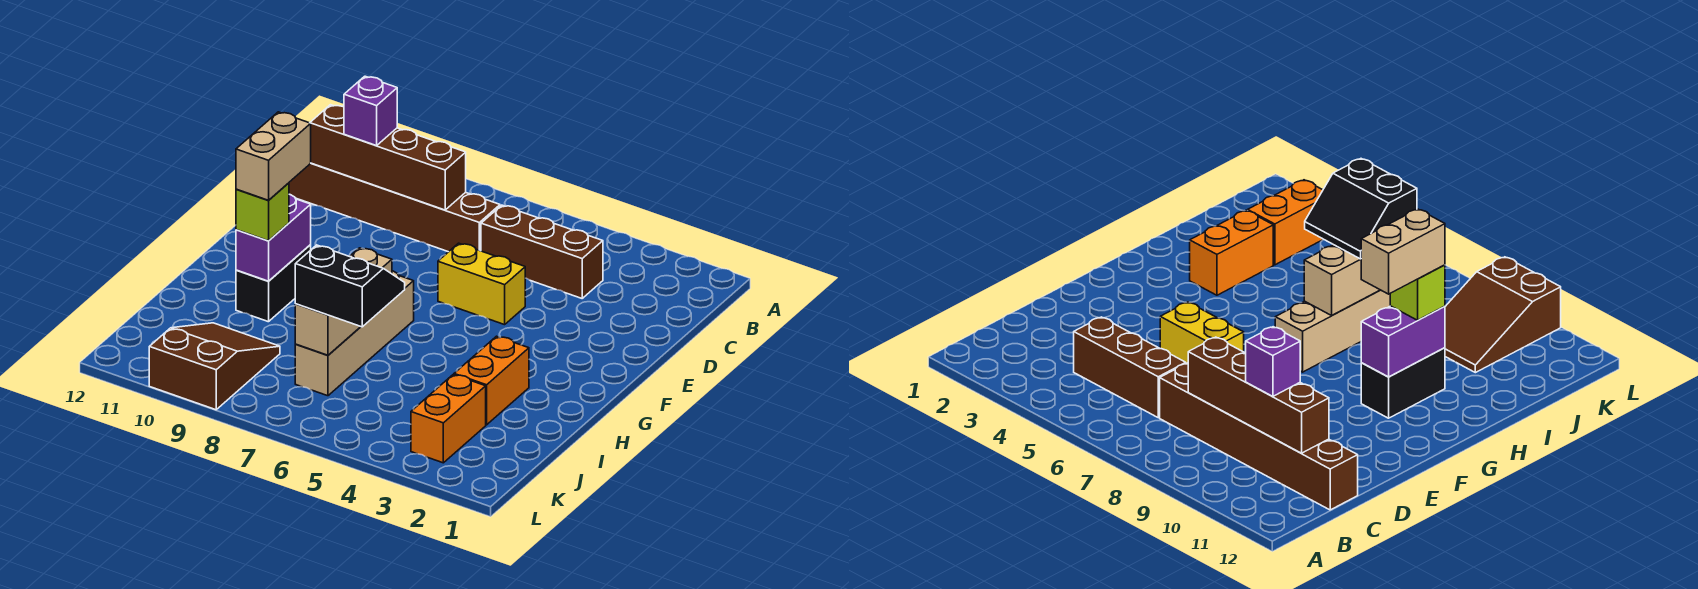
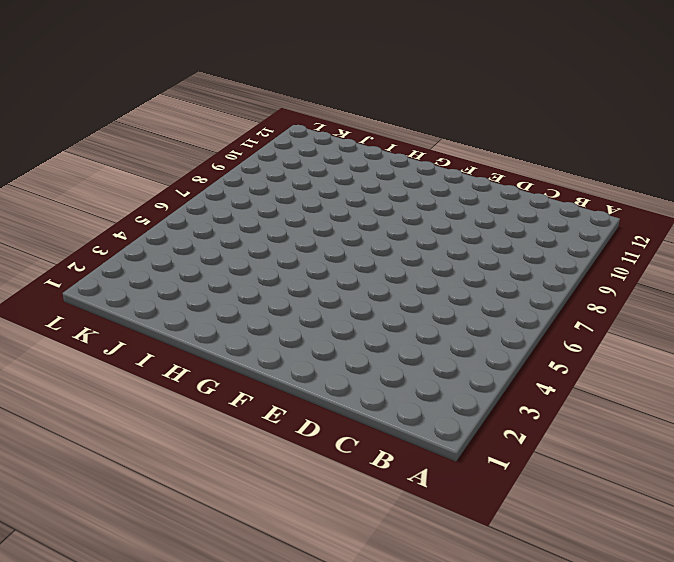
none -> brown brick C4:C6 level 1
none -> brown brick C7:C12 level 1
none -> yellow brick E5:E6 level 1

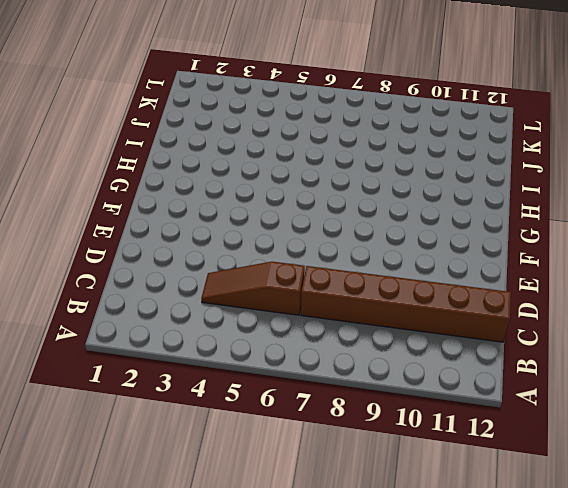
brown slope C4:C6 level 1 top 6 -> brown brick C4:C6 level 1
none -> yellow brick E5:E6 level 1
none -> tan brick G7:J7 level 1
none -> black brick G10:H10 level 1

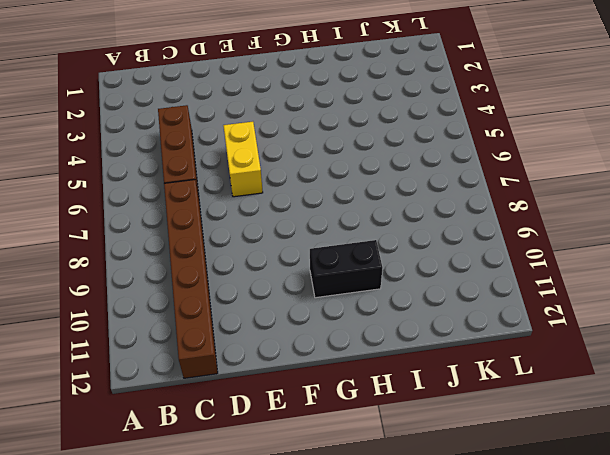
none -> tan brick G7:J7 level 1
none -> orange brick H3:I3 level 1
none -> orange brick J3:K3 level 1

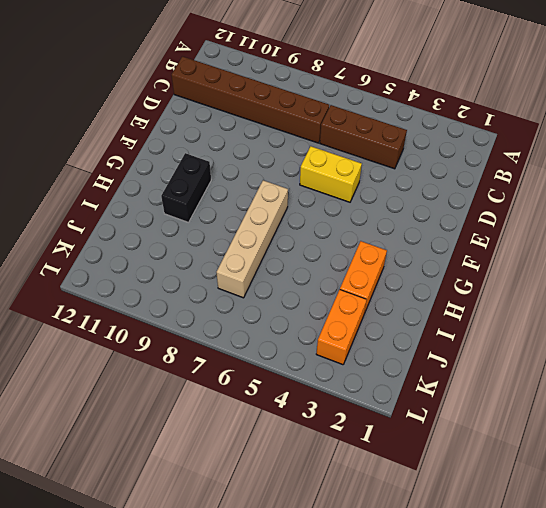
none -> brown slope J9:L10 level 1 top L
none -> brown brick C8:C11 level 2
none -> purple brick G10:H10 level 2

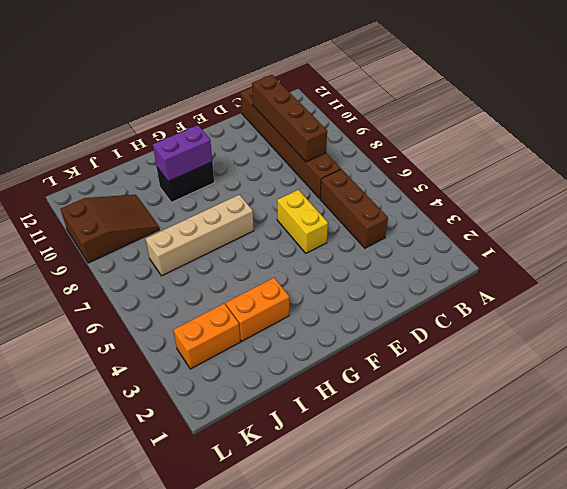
none -> tan brick H7:J7 level 2
none -> purple brick C10 level 3
none -> lime brick H10 level 3

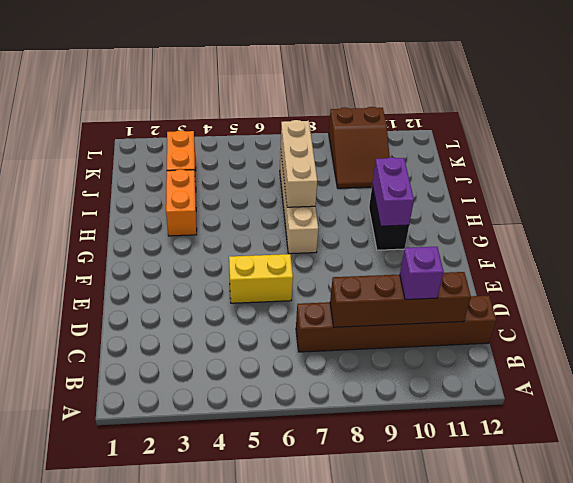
none -> brown brick C4:C6 level 1
none -> lime brick H10 level 3
none -> black slope I6:J7 level 3 top J

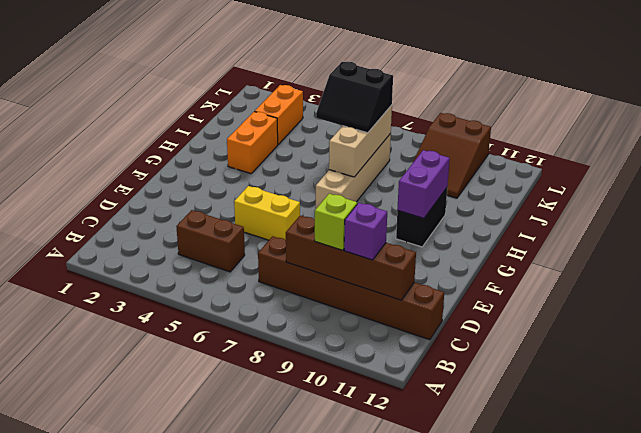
brown brick C4:C5 level 1 -> brown brick C4:C6 level 1
lime brick C9 level 3 -> lime brick H10 level 3
none -> tan brick G10:H10 level 4

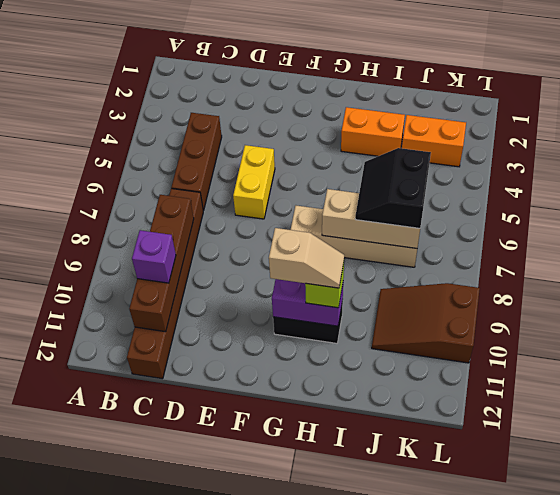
tan slope G10:H10 level 4 top G -> tan brick G10:H10 level 4

